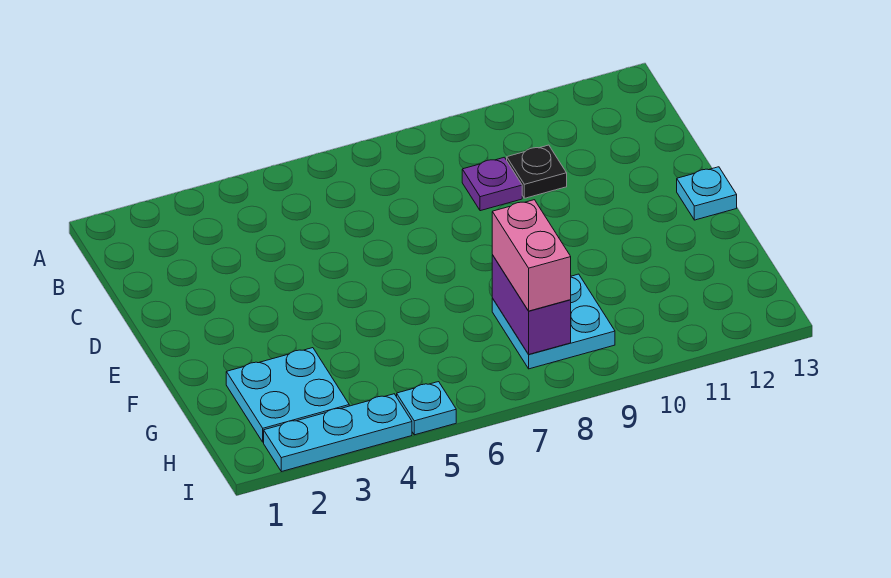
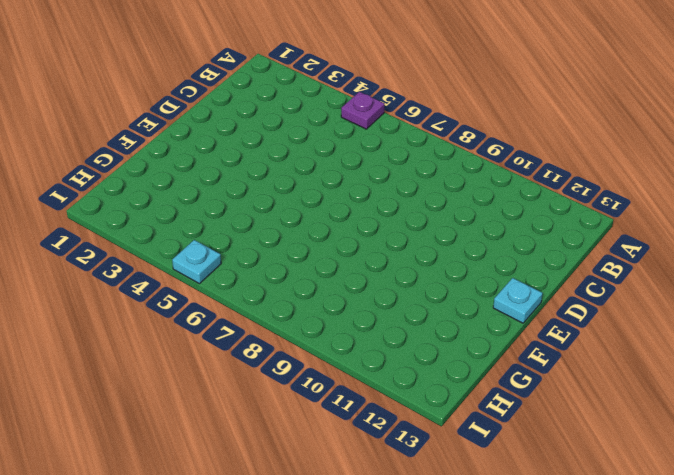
purple plate A5 level 1 -> purple plate C9 level 1
none -> black plate C10 level 1
none -> cyan plate G2:H3 level 1

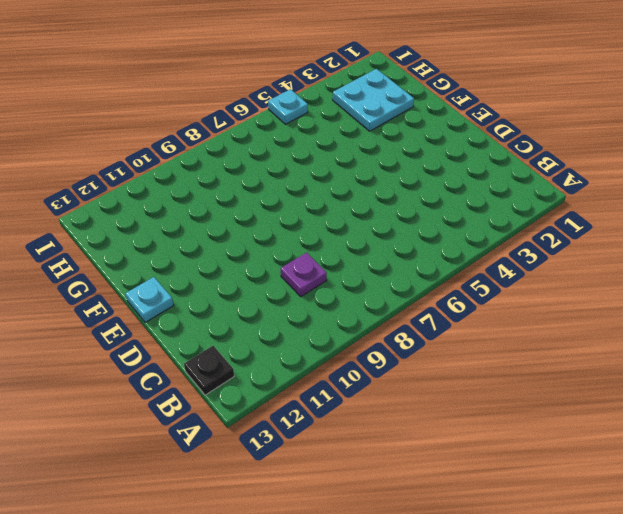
black plate B13 level 1 -> black plate C10 level 1
none -> cyan plate G8:H9 level 1
none -> cyan plate I2:I4 level 1

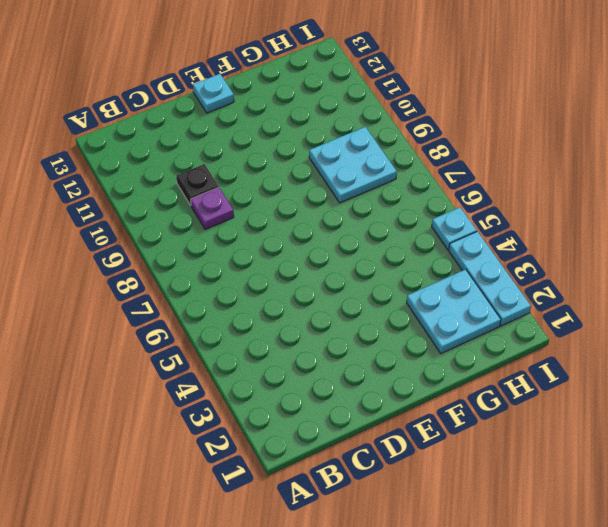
none -> purple brick G8:H8 level 2
none -> pink brick G8:H8 level 3

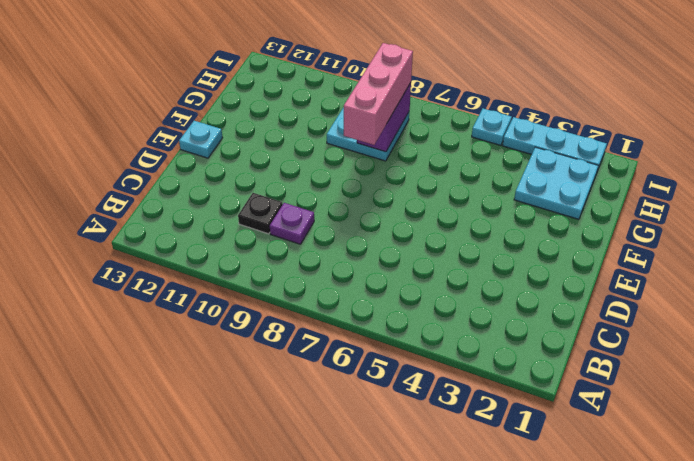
pink brick F8:H8 level 3 -> pink brick G8:H8 level 3

